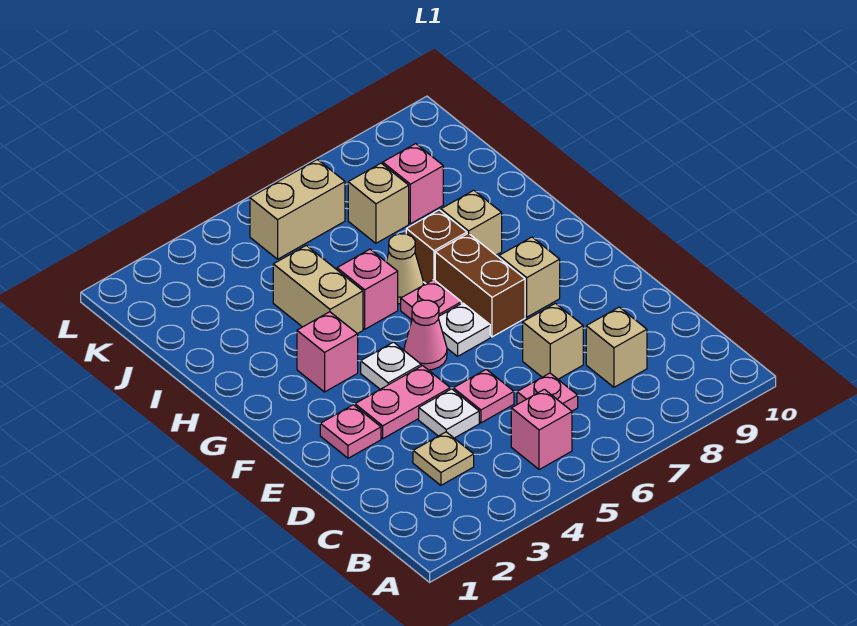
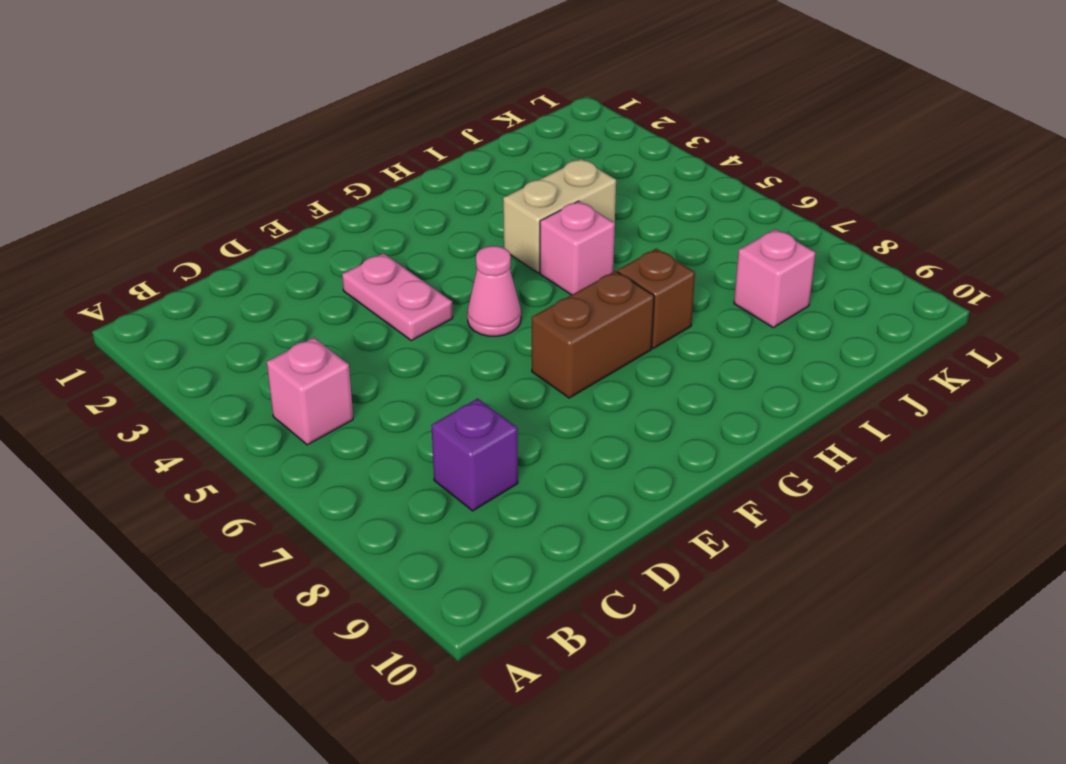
purple brick C8 level 1 -> tan brick C8 level 1
none -> tan plate C3 level 1
none -> pink plate C6 level 1
none -> white plate D4 level 1

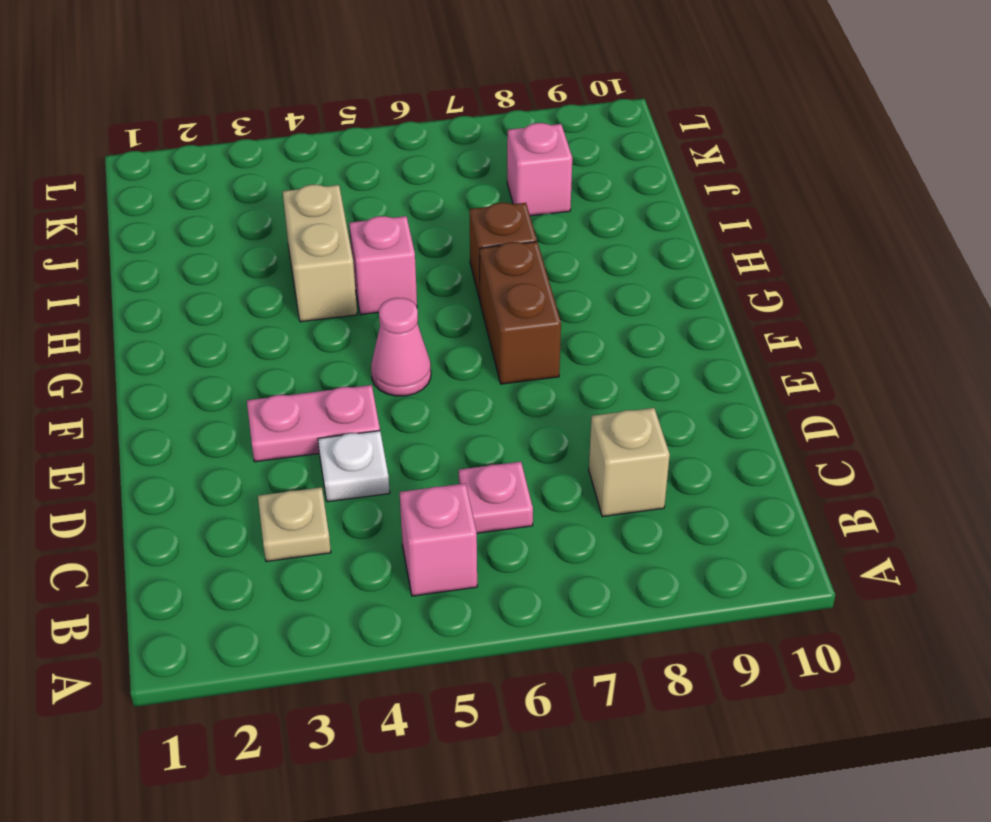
none -> pink plate D5 level 1
none -> tan brick D7 level 1
none -> pink plate E2 level 1

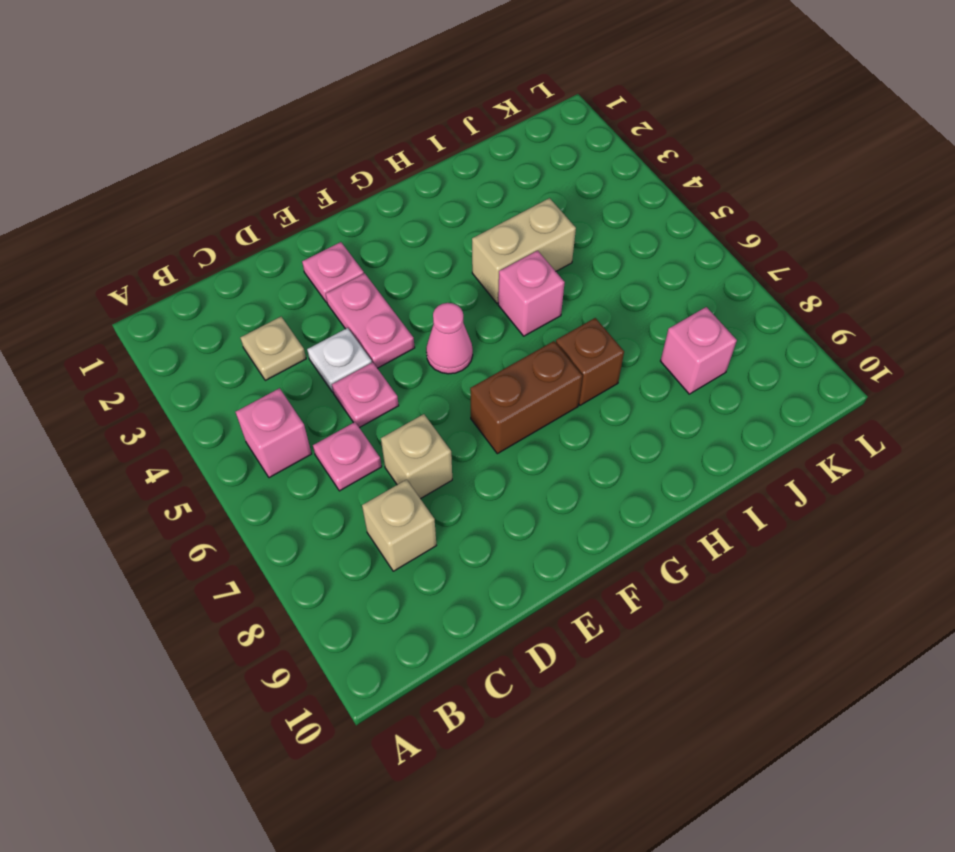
none -> white plate F4 level 1
none -> white plate F6 level 1
none -> tan brick F8 level 1

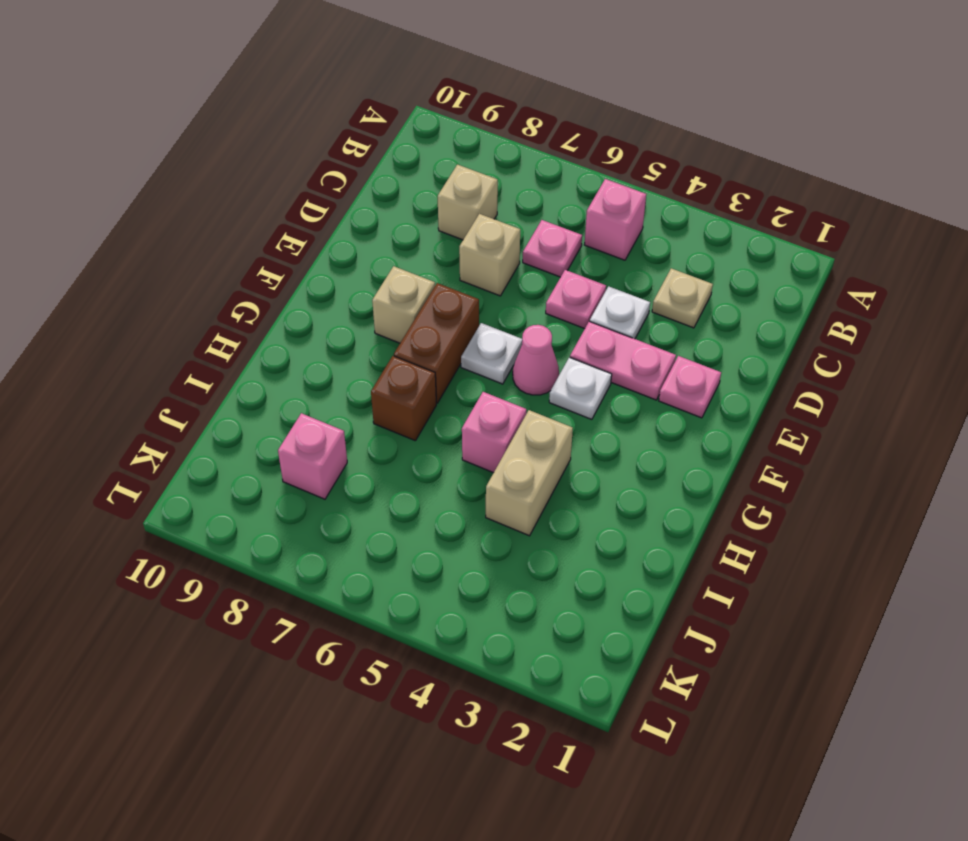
none -> pink brick G3 level 1
none -> pink plate G6 level 1
none -> tan cone H6 level 1

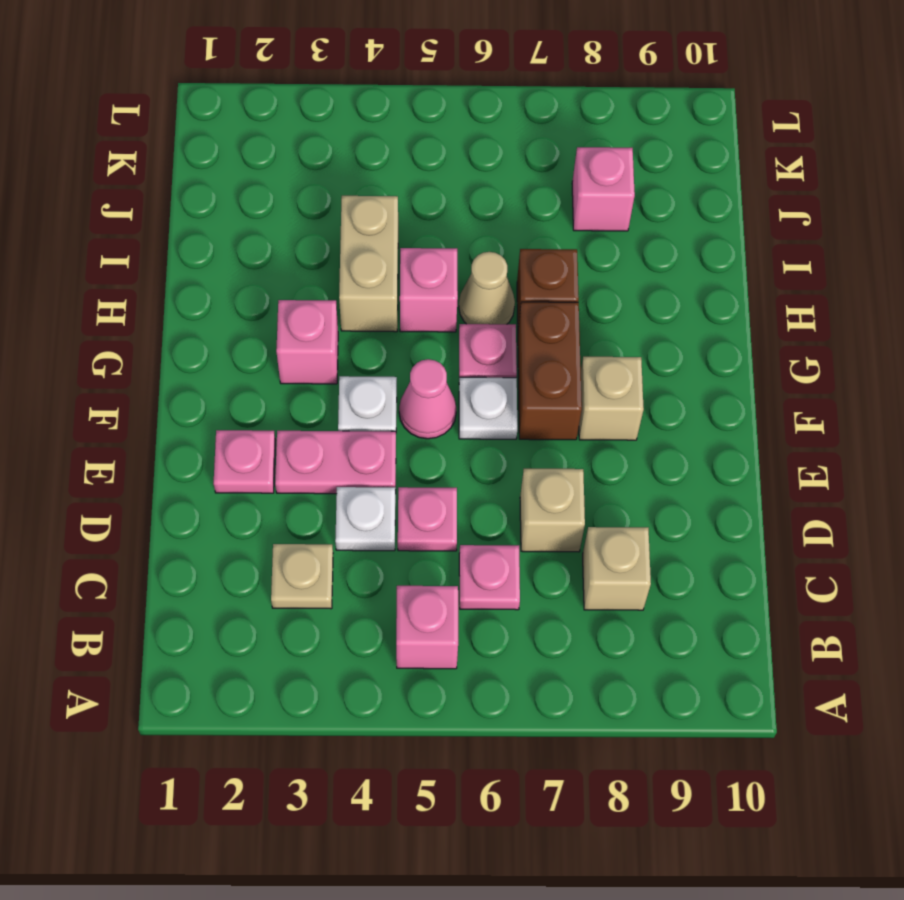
none -> tan brick H8 level 1
none -> tan brick J7 level 1
none -> tan brick K5:K6 level 1

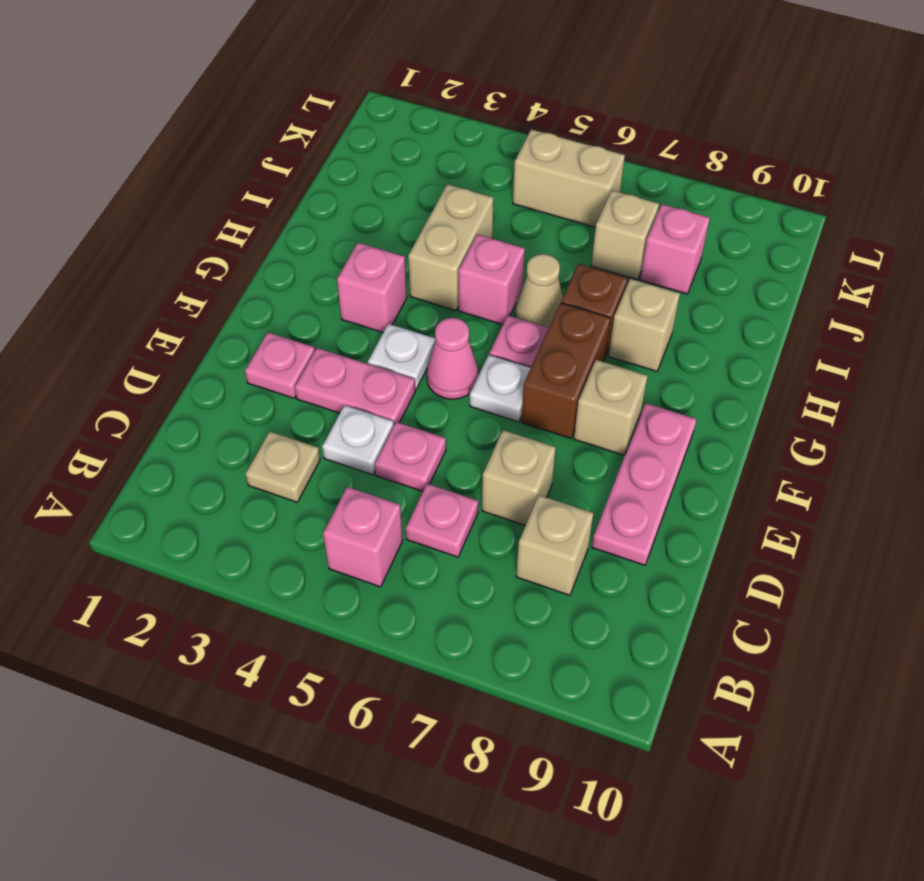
pink plate D9:F9 level 1 -> none

